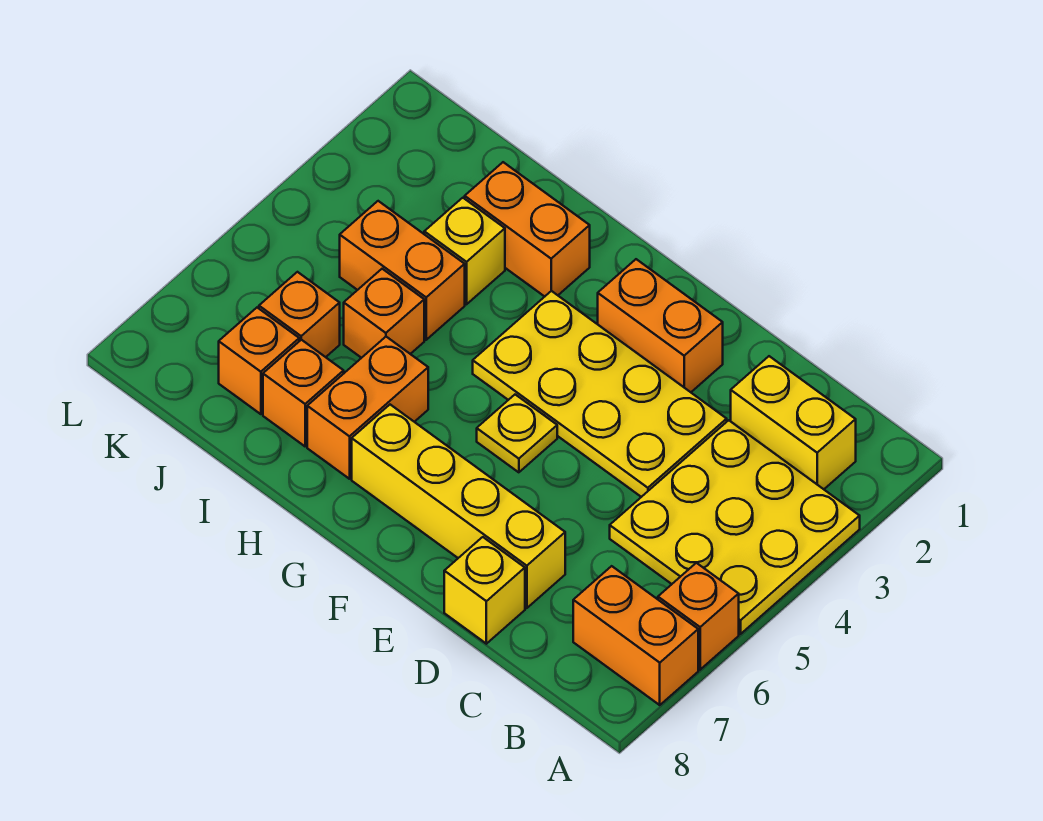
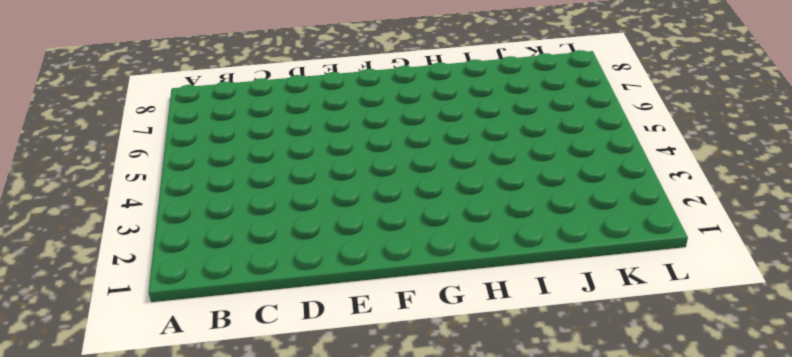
none -> yellow plate A3:C5 level 1
none -> orange brick A6 level 1
none -> orange brick A7:B7 level 1

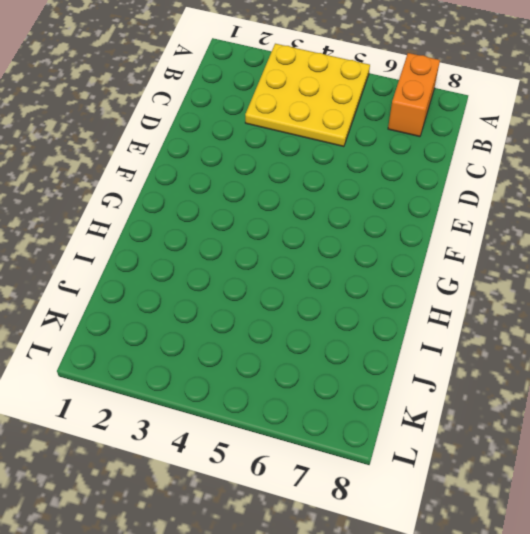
none -> orange brick A6 level 1
none -> yellow brick B2:C2 level 1
none -> yellow plate D3:G4 level 1

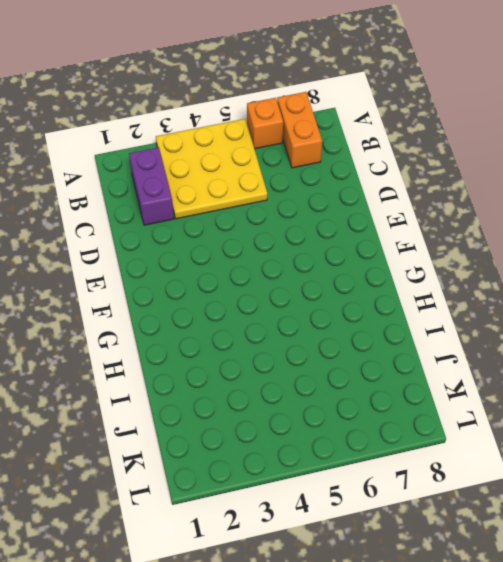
purple brick B2:C2 level 1 -> yellow brick B2:C2 level 1
none -> yellow plate D3:G4 level 1
none -> yellow brick D7:G7 level 1
none -> yellow brick D8 level 1

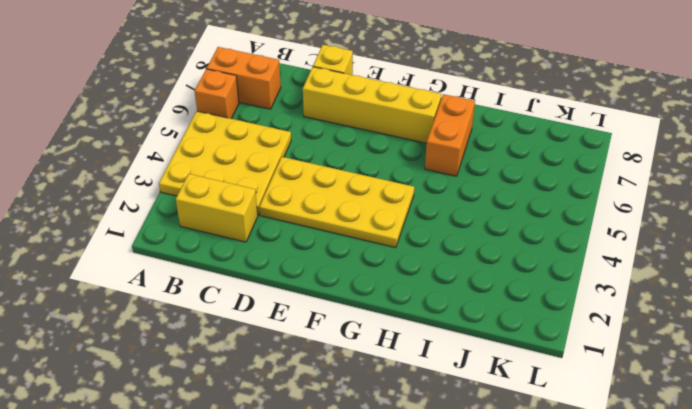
none -> orange brick E2:F2 level 1
none -> yellow plate F5 level 1
none -> orange brick H2:I2 level 1

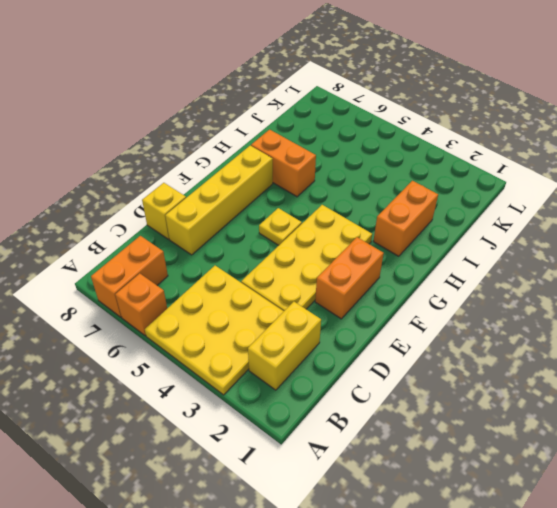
none -> yellow brick I3 level 1
none -> orange brick I4:J4 level 1
none -> orange brick I5 level 1

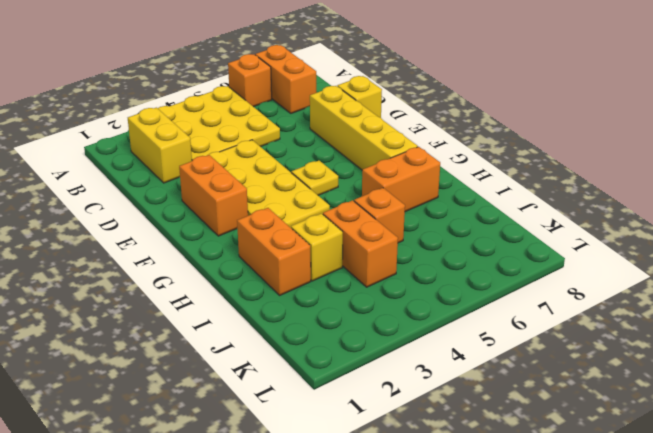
none -> orange brick I7 level 1
none -> orange brick J6 level 1
none -> orange brick J7 level 1

